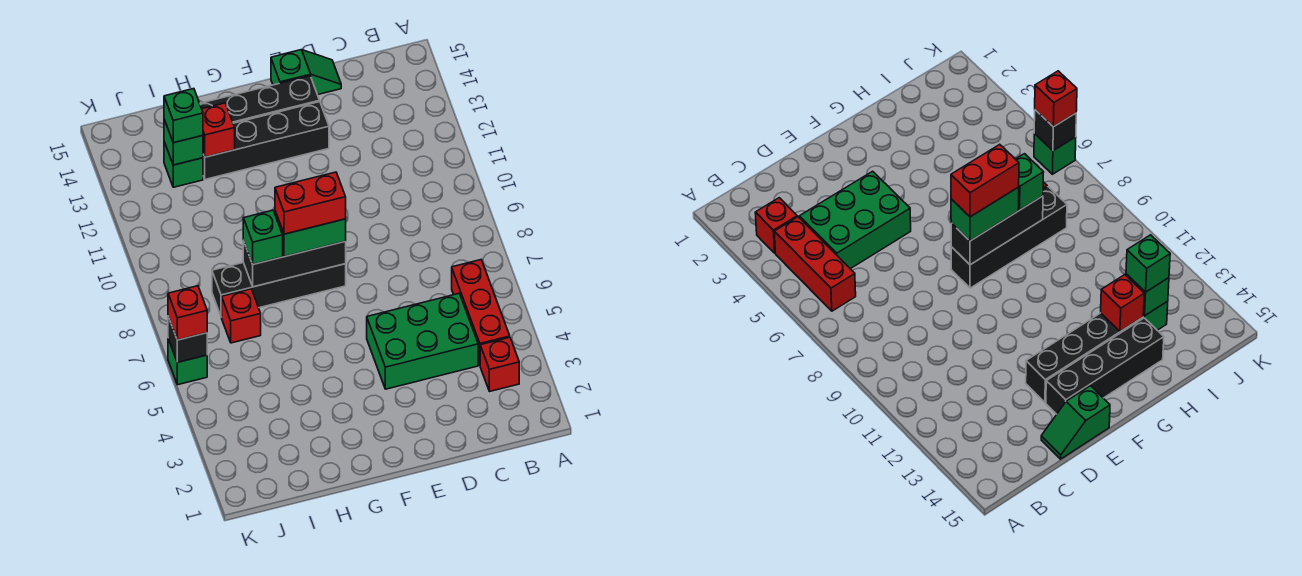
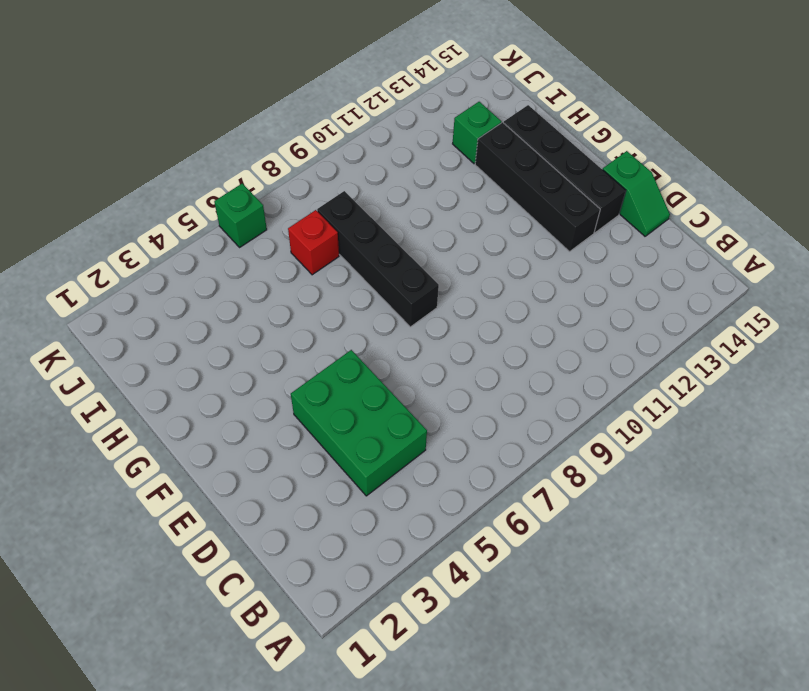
none -> red brick B3 level 1
none -> red brick B4:B6 level 1
none -> black brick F8:H8 level 2

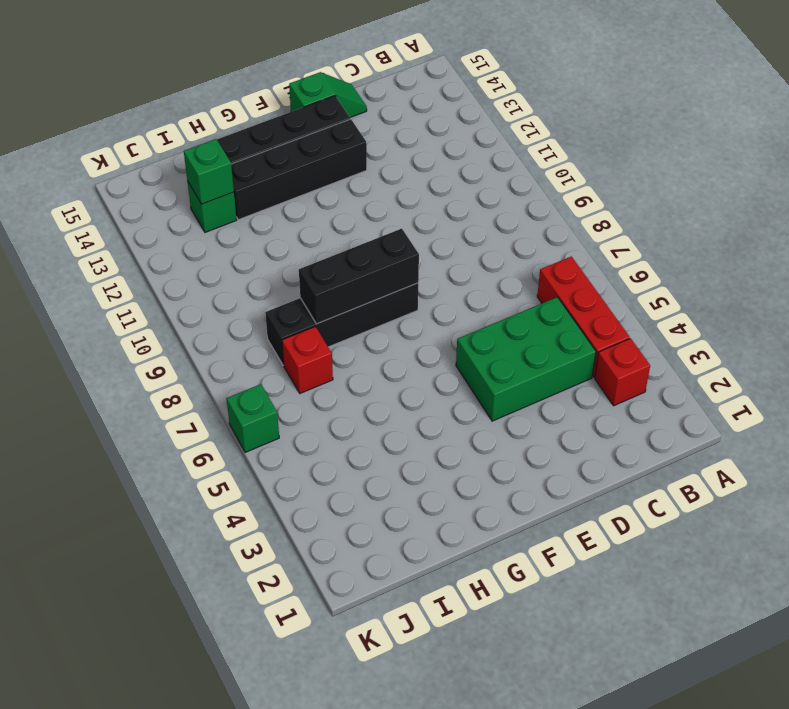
none -> red brick H13 level 2
none -> black brick K6 level 2
none -> green brick F8:G8 level 3

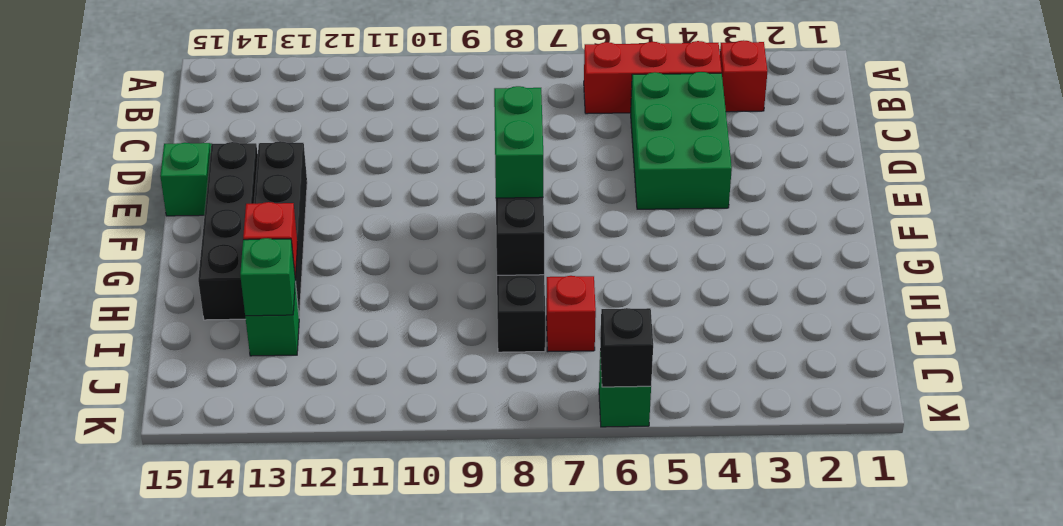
none -> green brick H8 level 3
none -> green brick I13 level 3
none -> red brick K6 level 3

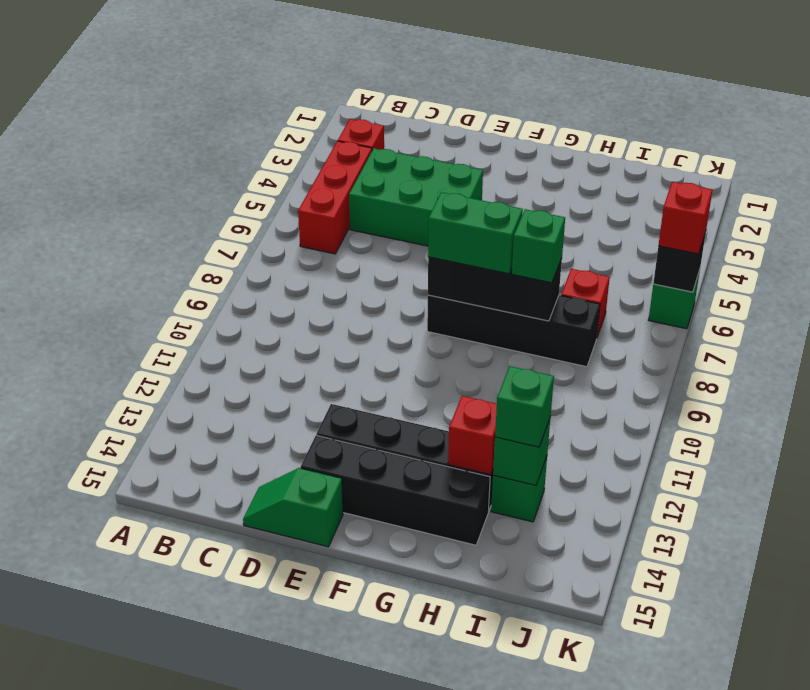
none -> red brick F8:G8 level 4

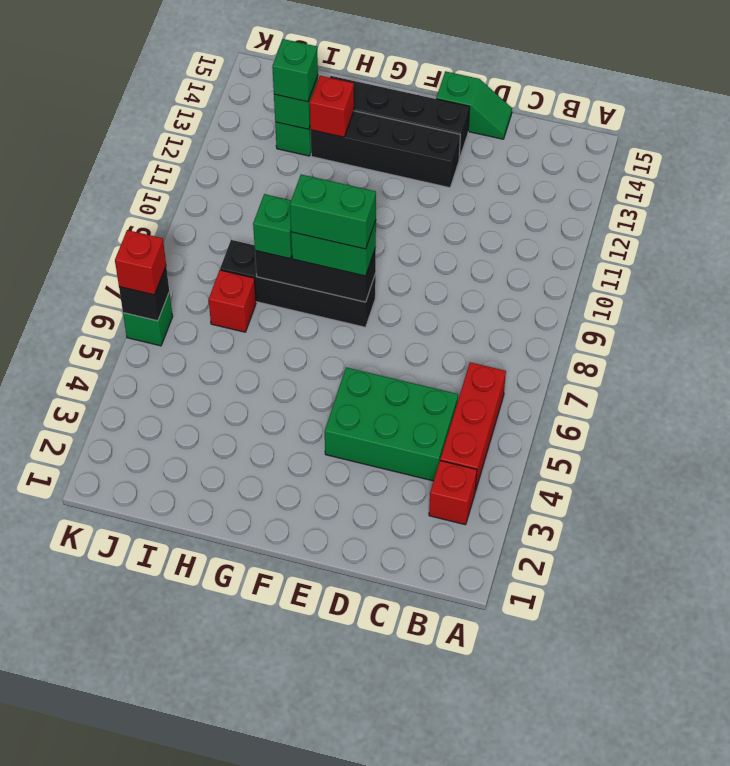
green brick F8:G8 level 4 -> red brick F8:G8 level 4

